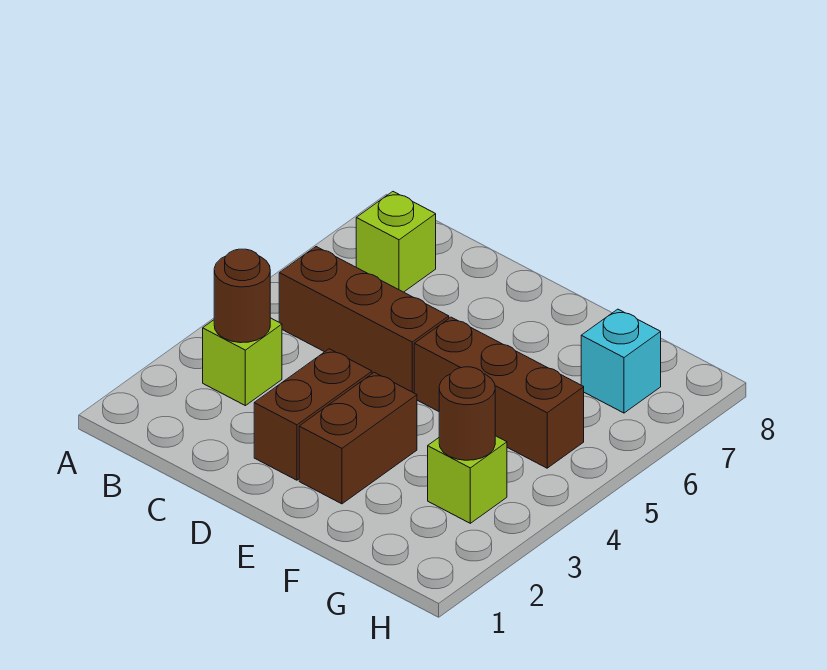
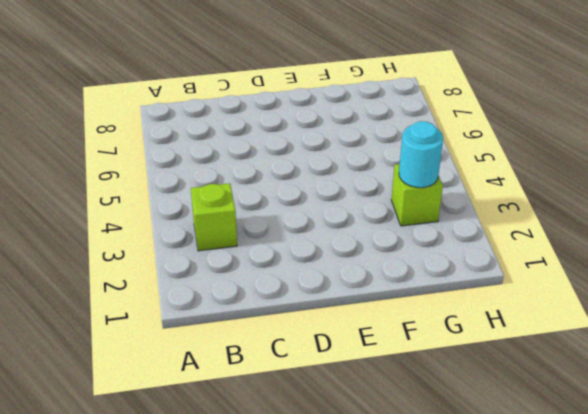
cyan round brick G3 level 2 -> brown round brick G3 level 2
none -> brown brick B5:D5 level 1
none -> lime brick B7 level 1

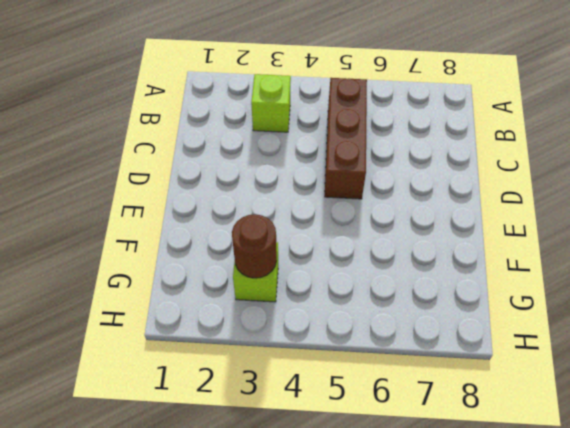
none -> lime brick B7 level 1
none -> brown brick D2:D3 level 1

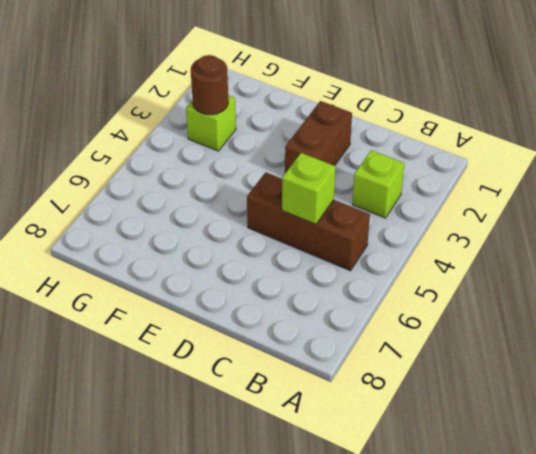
lime brick C5 level 2 -> lime brick B7 level 1
none -> brown brick E2:E3 level 1
none -> brown brick E5:G5 level 1

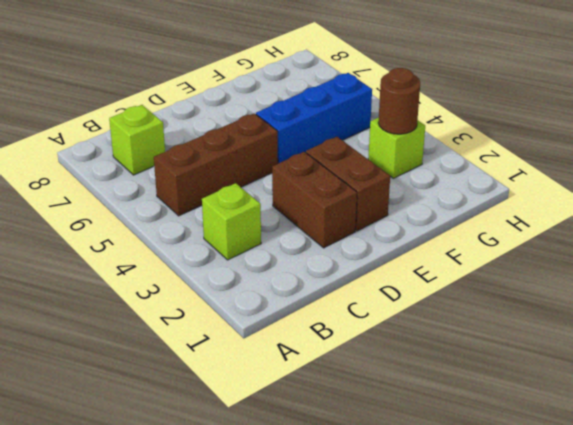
blue brick E5:G5 level 1 -> brown brick E5:G5 level 1
none -> cyan brick G7 level 1
none -> brown round brick B3 level 2

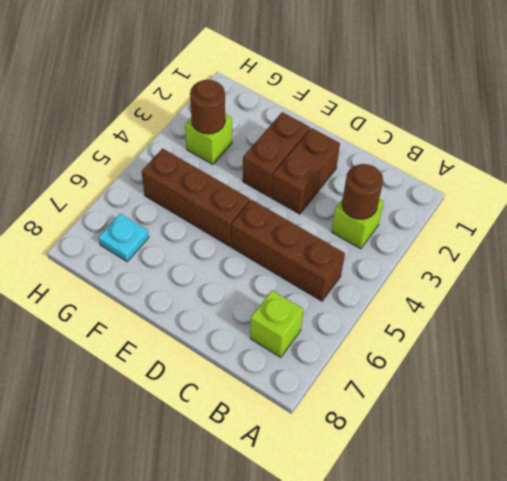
cyan plate G7 level 1 -> cyan brick G7 level 1

